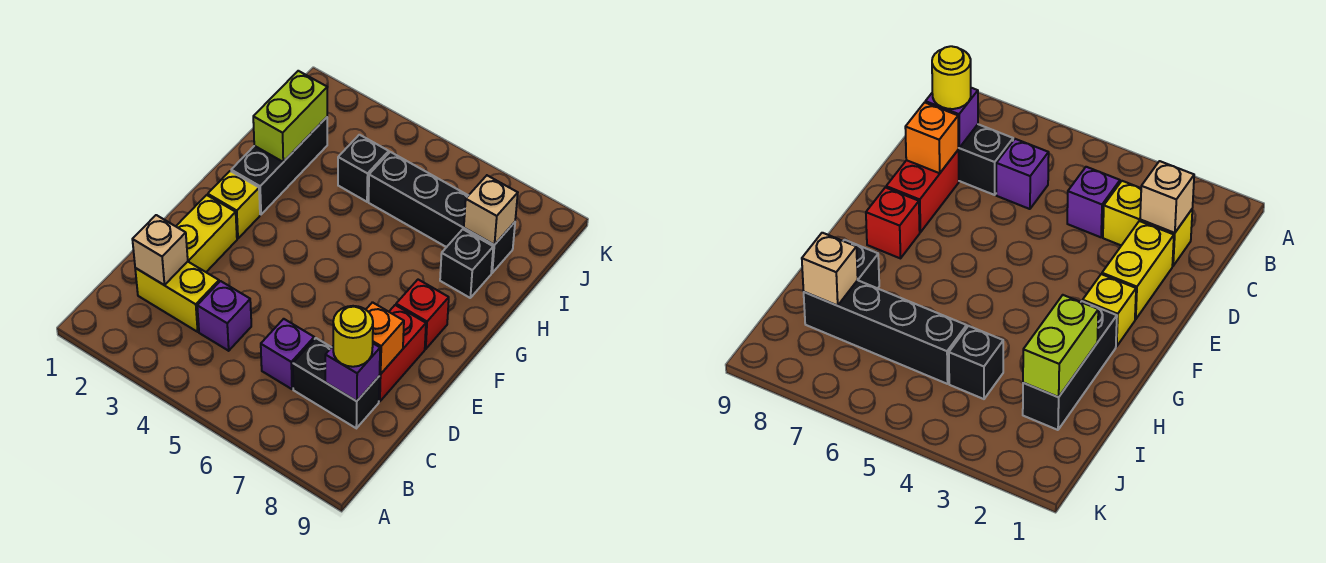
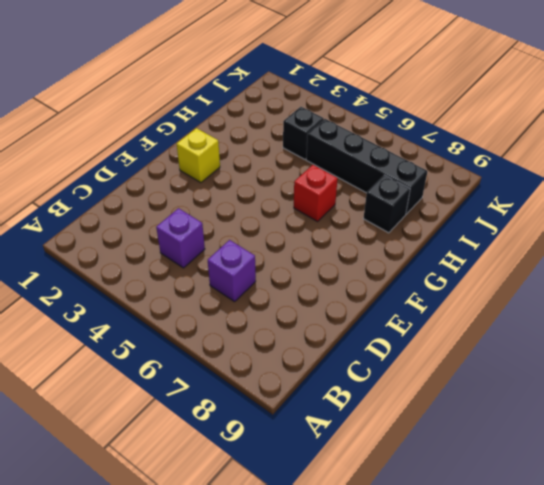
red brick G6 level 1 -> red brick F8 level 1
none -> yellow brick C2:C3 level 1
none -> black brick C7:C8 level 1
none -> yellow brick D2:E2 level 1

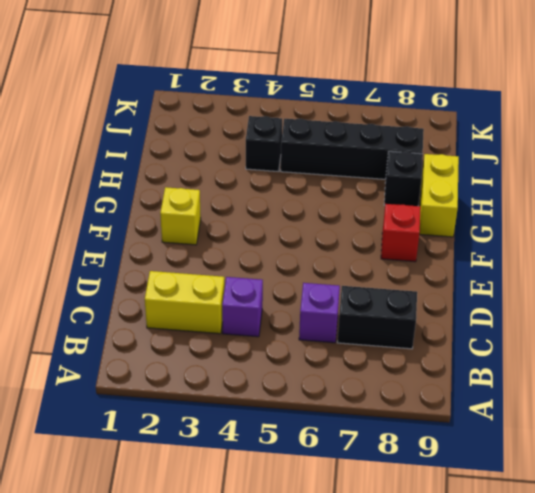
yellow brick G9:H9 level 1 -> yellow brick D2:E2 level 1
none -> red brick D8:E8 level 1
none -> black brick G2:I2 level 1
none -> tan brick C2 level 2

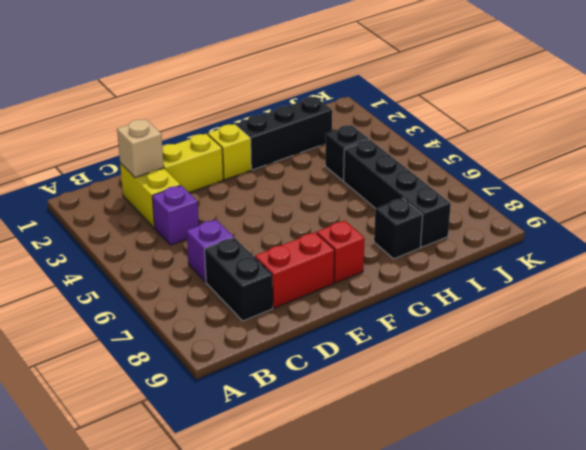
none -> purple brick C8 level 2
none -> orange brick D8 level 2
none -> lime brick H2:I2 level 2

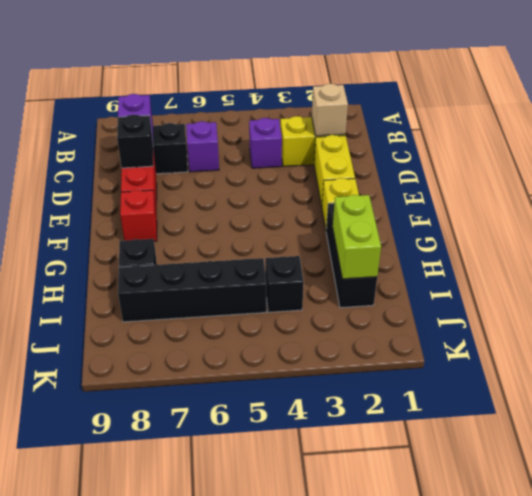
black brick D8 level 2 -> orange brick D8 level 2
none -> tan brick I8 level 2
none -> yellow round brick C8 level 3

